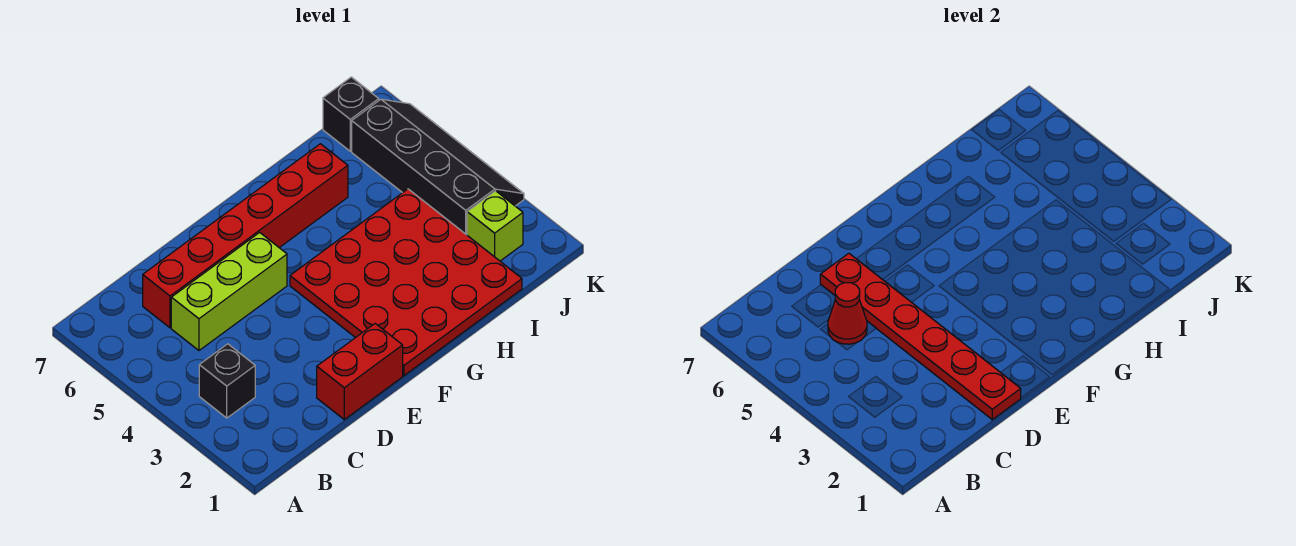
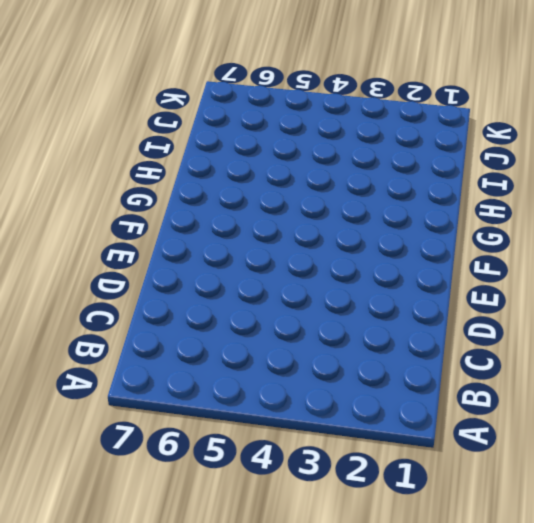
none -> black brick B3 level 1
none -> lime brick C5:E5 level 1

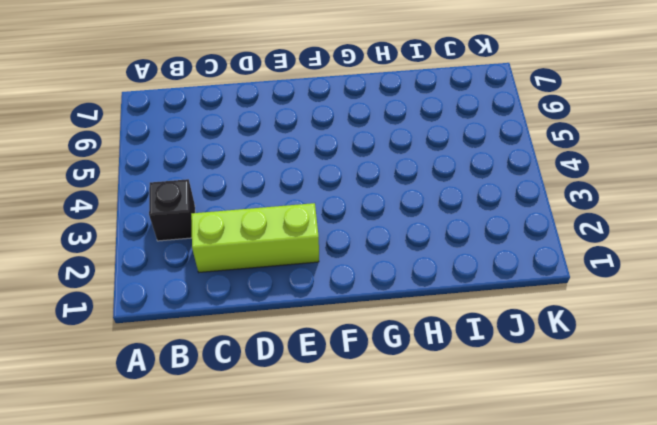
lime brick C2:E2 level 1 -> lime brick C5:E5 level 1
none -> red brick C6:H6 level 1
none -> red brick D1:E1 level 1

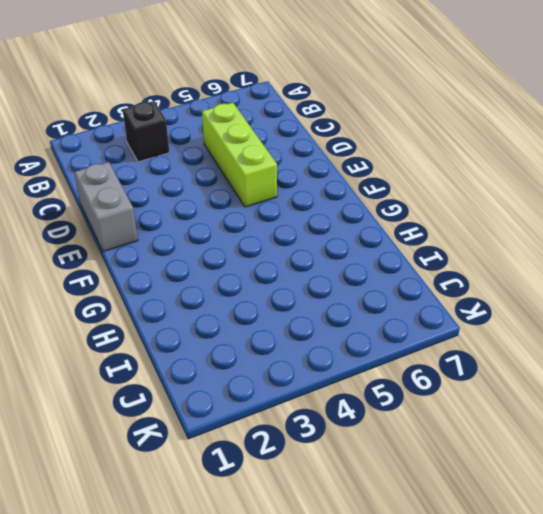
grey brick D1:E1 level 1 -> red brick D1:E1 level 1
none -> red brick C6:H6 level 1
none -> red plate F1:I4 level 1

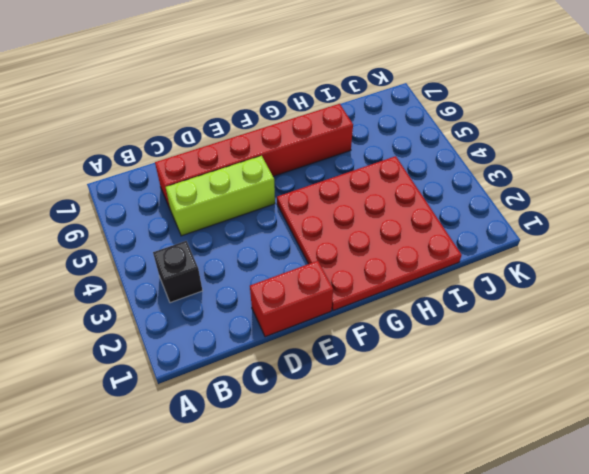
none -> lime brick J2 level 1
none -> black slope J3:K6 level 1 top J

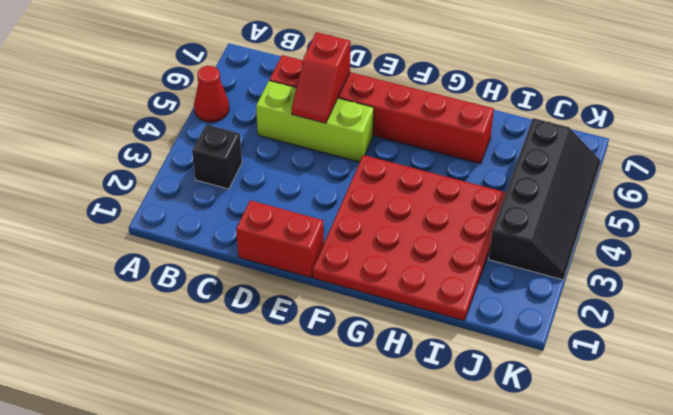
red cone A5 level 1 -> red cone C5 level 2
red slope D5:D6 level 2 top 6 -> red plate D1:D6 level 2
none -> lime brick J2 level 1
none -> black brick J7 level 1

